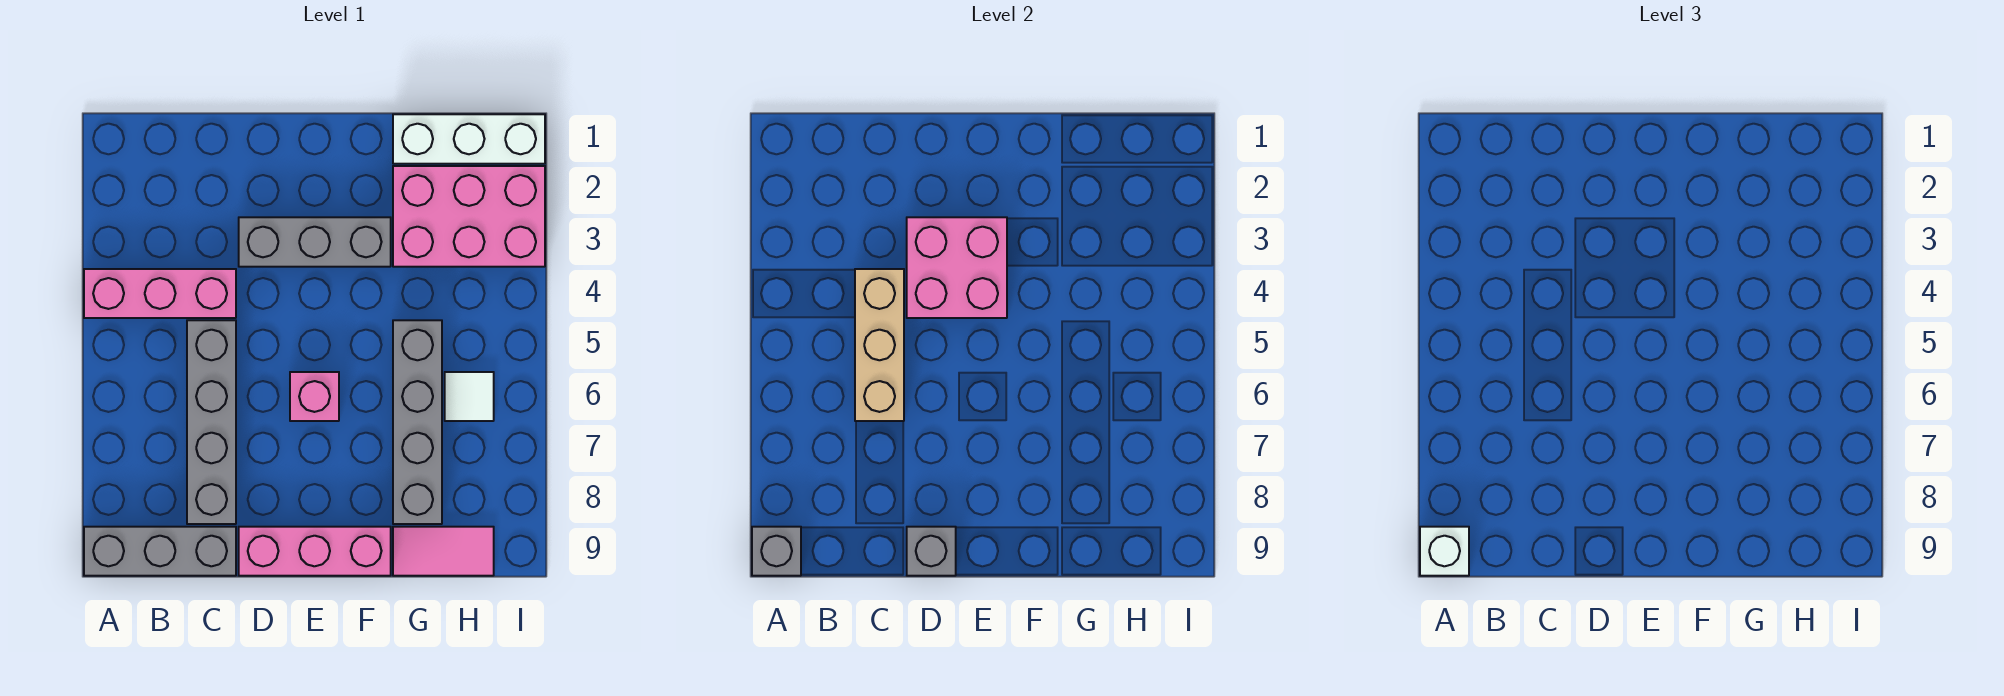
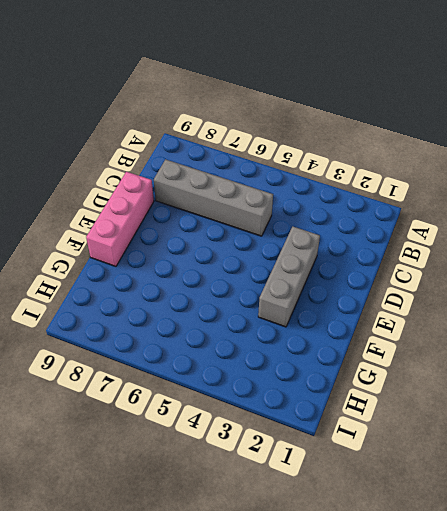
none -> pink brick A4:C4 level 1
none -> grey brick A9:C9 level 1
none -> pink brick E6 level 1

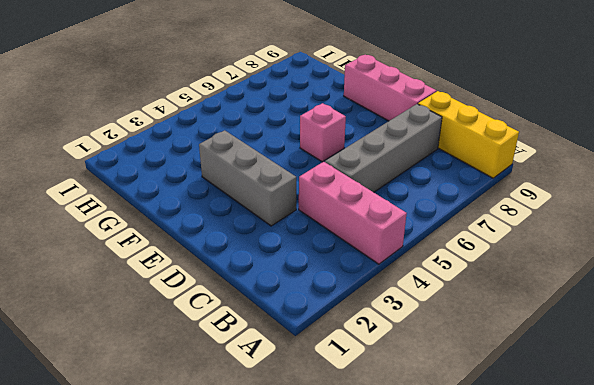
yellow brick A9:C9 level 1 -> grey brick A9:C9 level 1
none -> white brick G1:I1 level 1
none -> pink brick G2:I3 level 1
none -> grey brick G5:G8 level 1

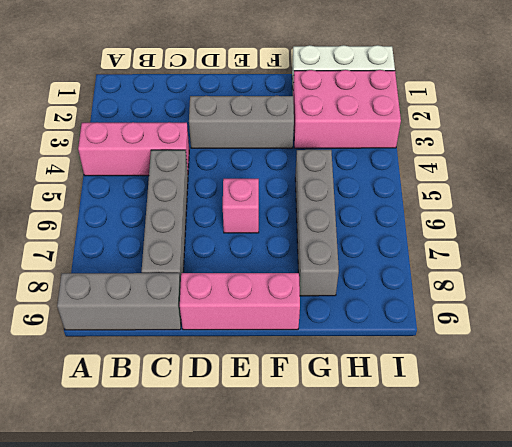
none -> pink tile G9:H9 level 1
none -> white tile H6 level 1
none -> grey brick A9 level 2

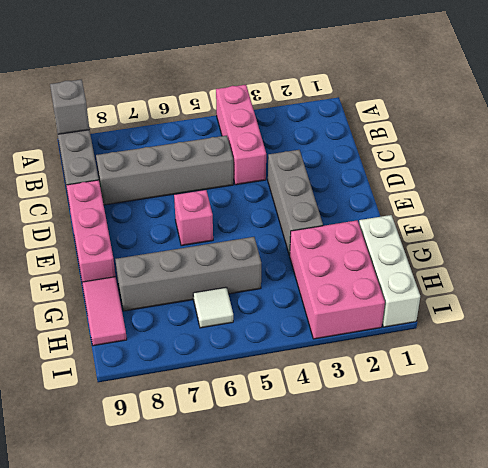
none -> tan brick C4:C6 level 2
none -> pink brick D3:E4 level 2
none -> grey brick D9 level 2

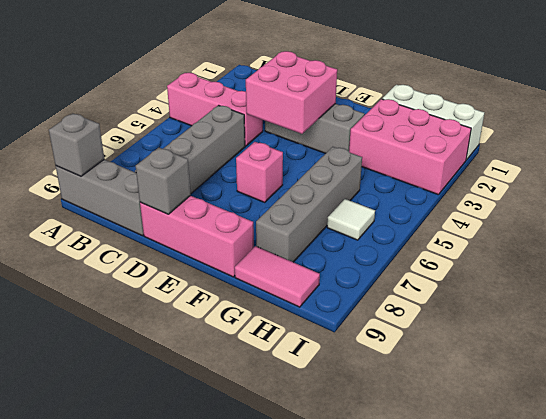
none -> tan brick C4:C6 level 2
none -> white brick A9 level 3

